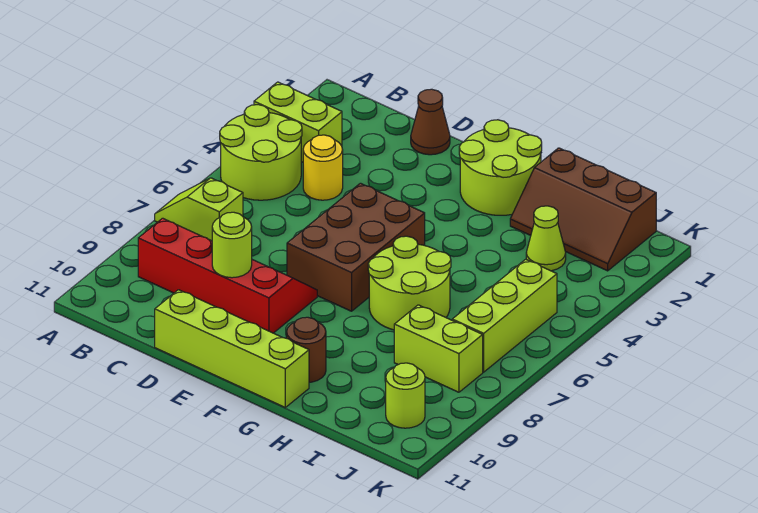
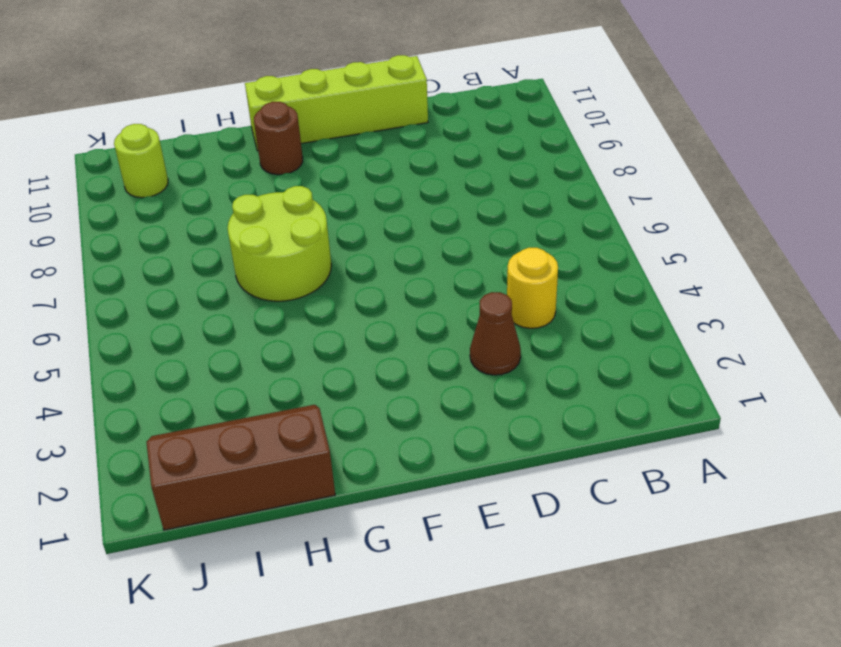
brown cone D3 level 1 -> brown cone D1 level 1
none -> lime brick A3:B3 level 1
none -> lime round brick A4:B5 level 1
none -> lime slope A7:B7 level 1 top B

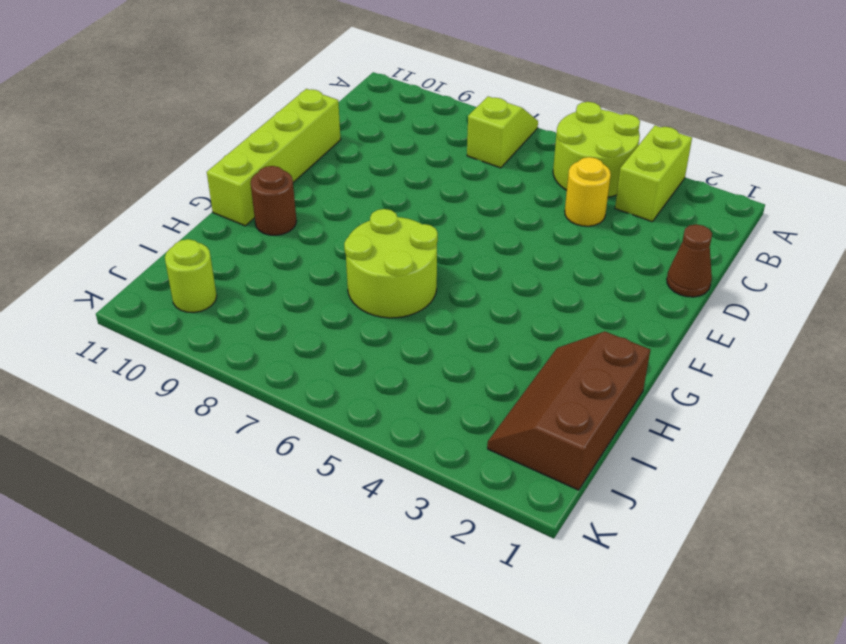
none -> red slope B8:E9 level 1 top 9
none -> brown brick E5:F7 level 1
none -> lime round brick F1:G2 level 1

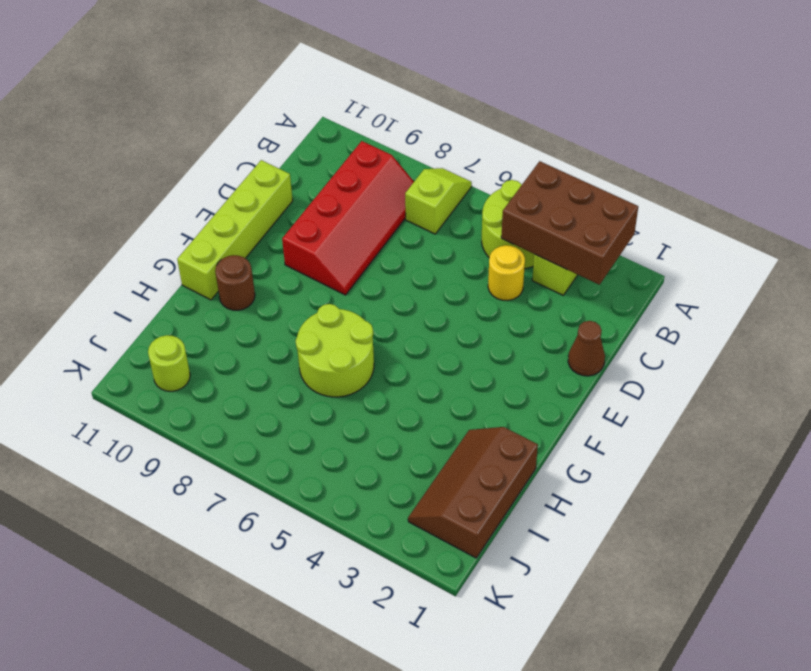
brown brick A2:B4 level 2 -> brown brick E5:F7 level 1
none -> lime round brick F1:G2 level 1
none -> lime cone I3 level 1
none -> lime brick I8:J8 level 1

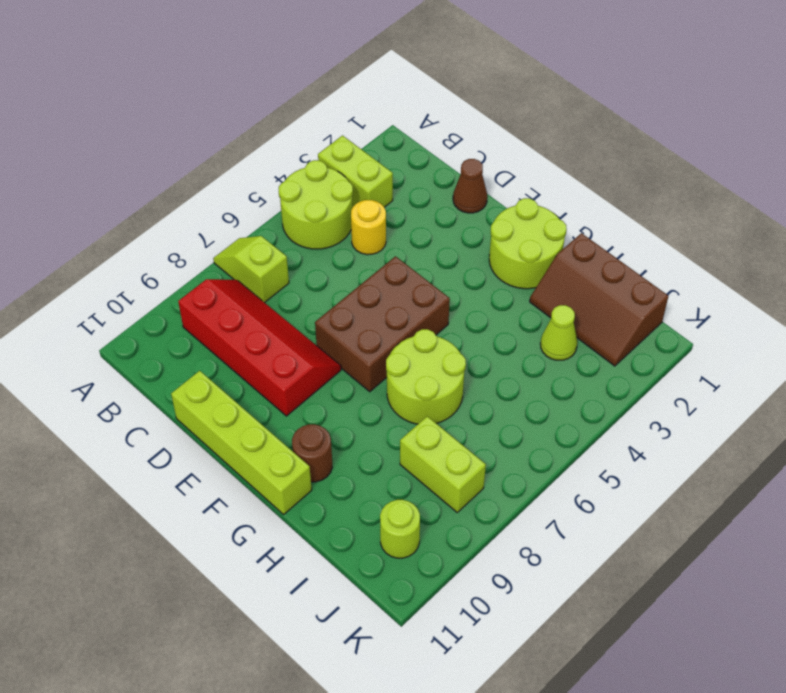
none -> lime brick J5:J7 level 1
none -> lime round brick D9 level 2

